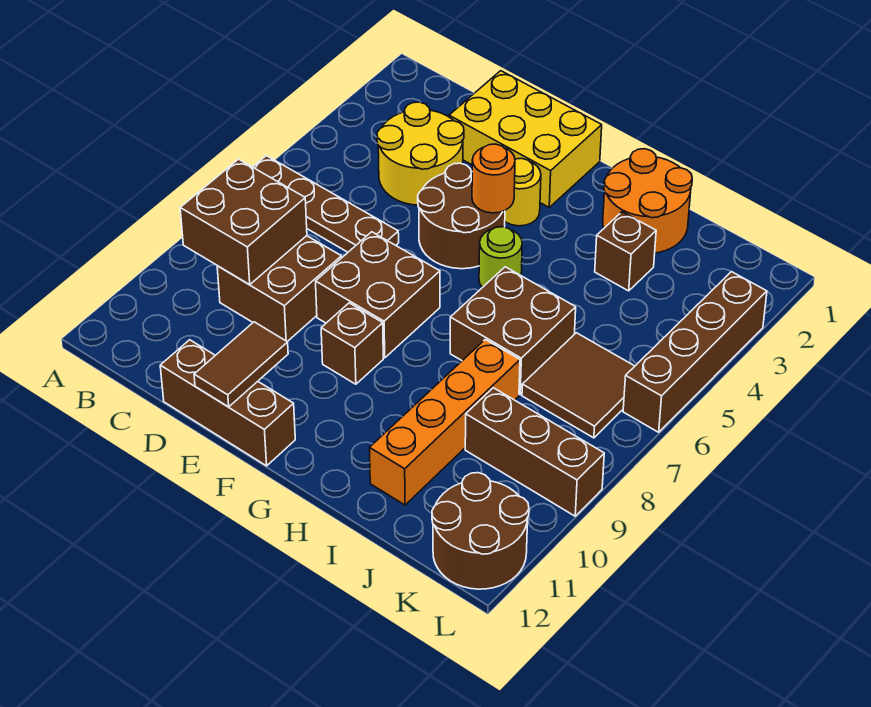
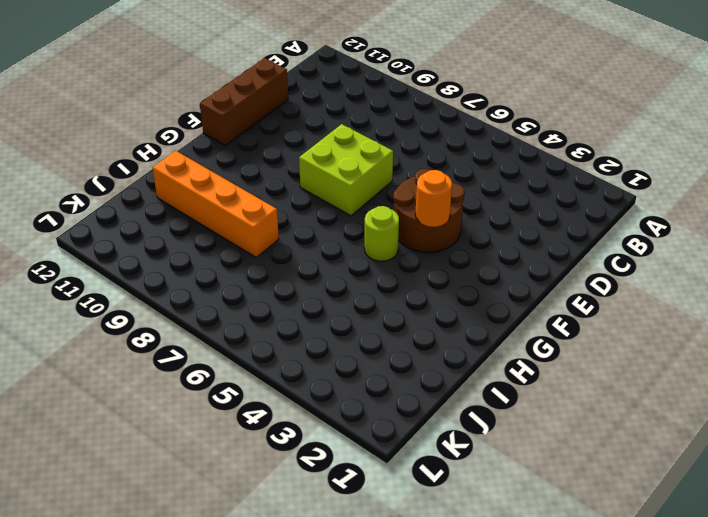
lime brick E7:F8 level 1 -> brown brick E7:F8 level 1
none -> brown plate A6:D6 level 1
none -> yellow round brick C3:D4 level 1
none -> brown brick C8:D9 level 1

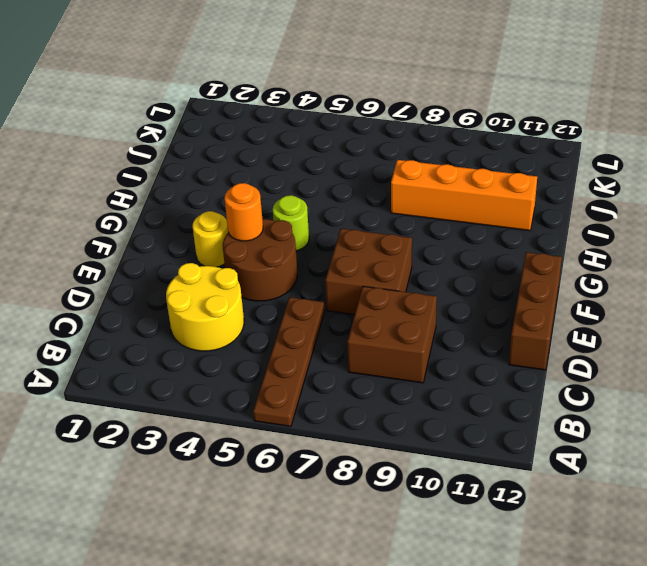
none -> yellow brick D1:F2 level 1
none -> brown brick F9 level 1
none -> orange round brick H1:I2 level 1

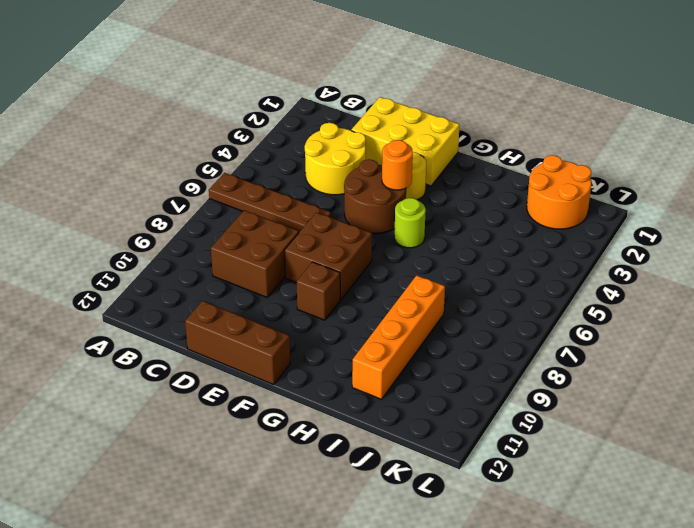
orange round brick J1:K2 level 1 -> orange round brick H1:I2 level 1
none -> brown brick H6:I7 level 1
none -> brown brick I3 level 1
none -> brown tile J6:K7 level 1

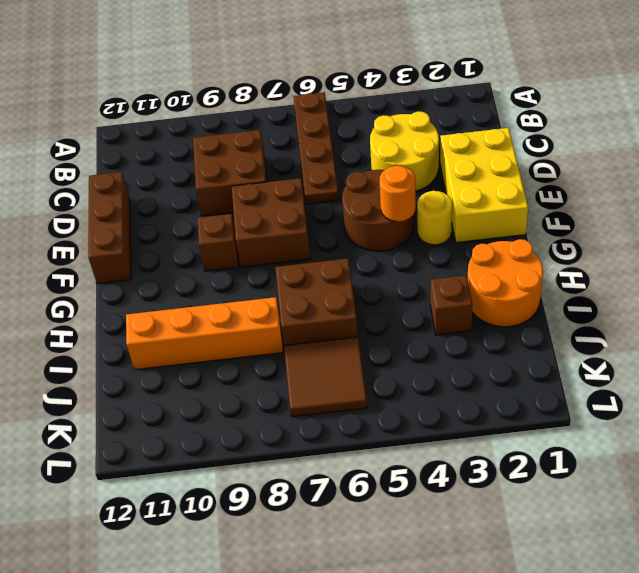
none -> lime round brick G5 level 1
none -> brown brick J9:L9 level 1
none -> brown round brick K11:L12 level 1

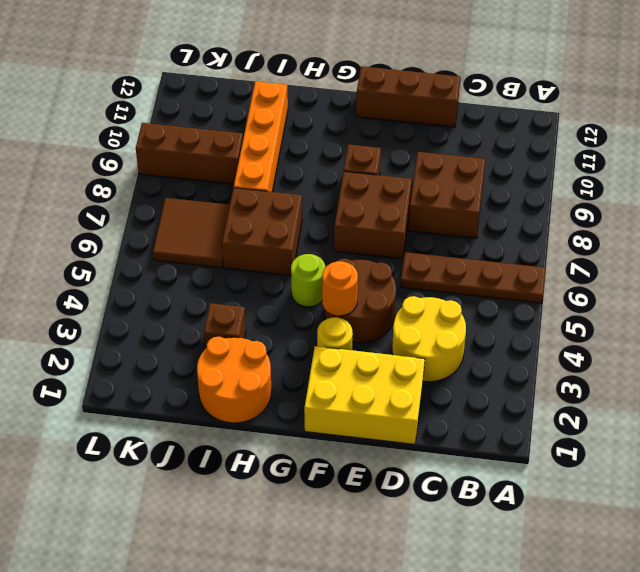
none -> brown round brick K11:L12 level 1
none -> brown brick L3:L6 level 1
none -> brown brick B8:C9 level 2

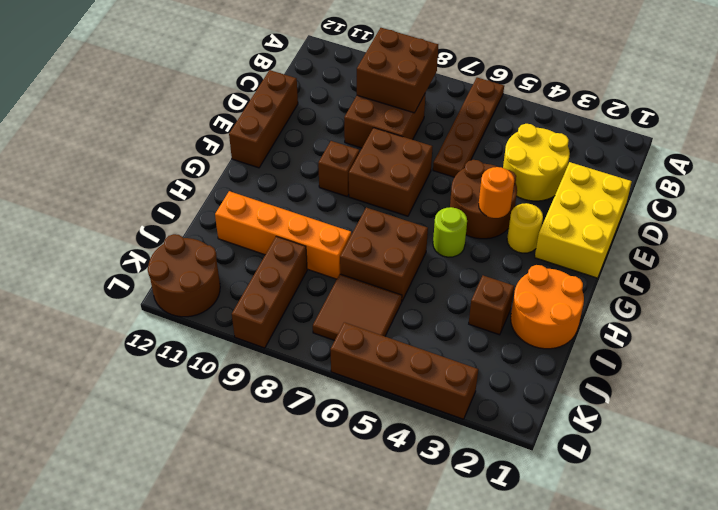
none -> brown tile E11:E12 level 2

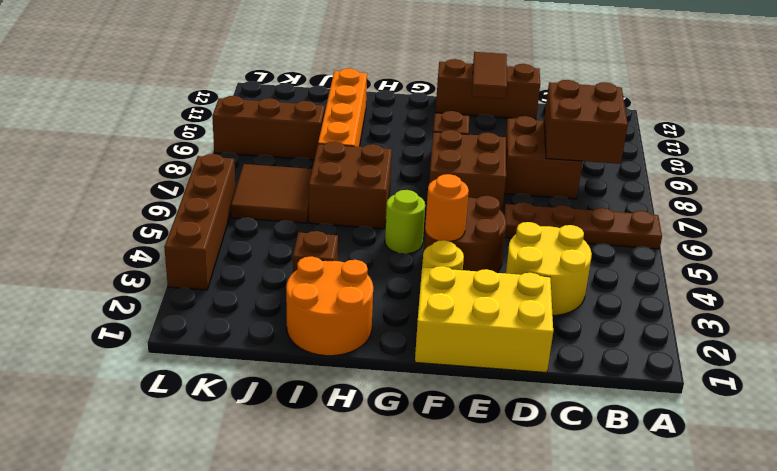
none -> brown round brick K11:L12 level 1

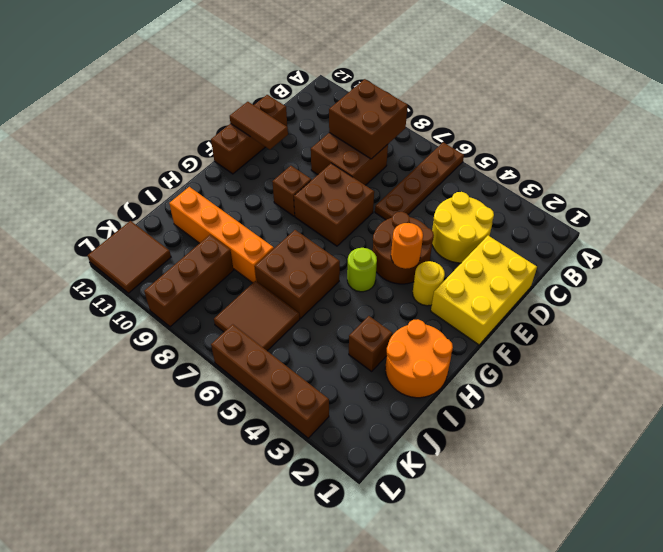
brown tile K11:L12 level 1 -> brown round brick K11:L12 level 1

